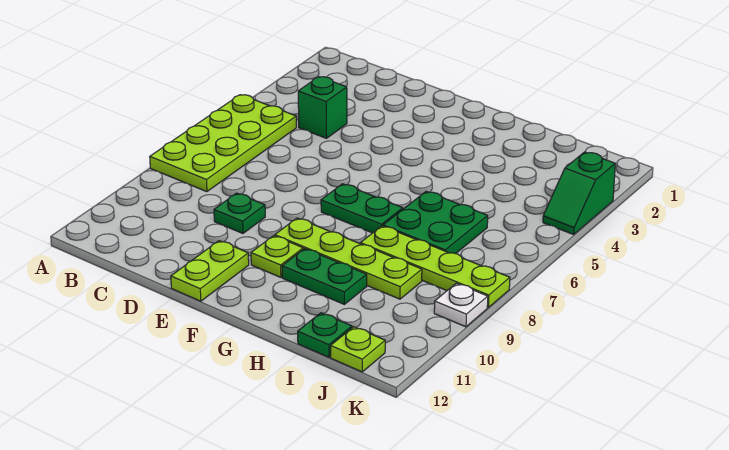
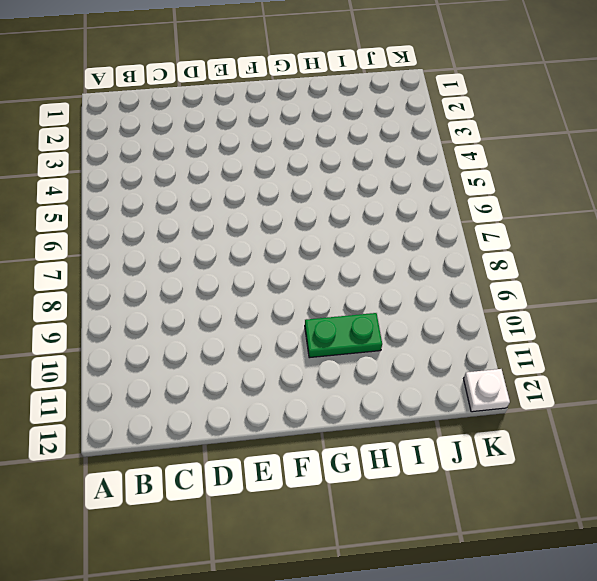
white plate K12 level 1 -> white plate K9 level 1
none -> lime plate A5:B8 level 1
none -> green brick C4 level 1
none -> green plate D9 level 1

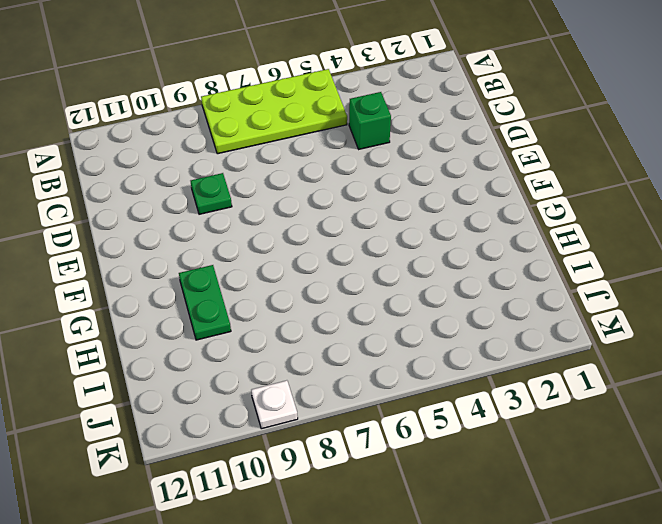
none -> lime plate E11:E12 level 1
none -> green plate F7:G7 level 1
none -> lime plate F9:I9 level 1

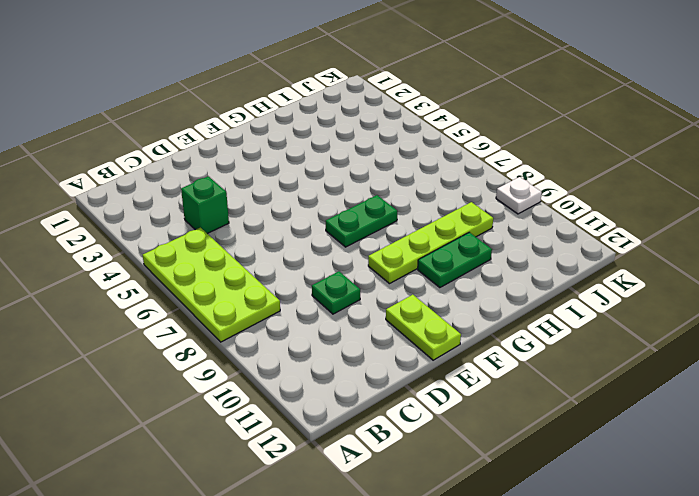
none -> lime plate F10 level 1
none -> green plate H6:I7 level 1
none -> lime plate H8:K8 level 1

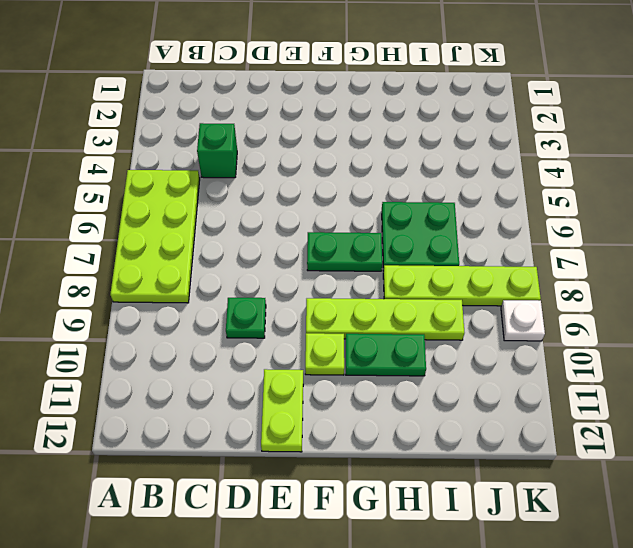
none -> green plate I12 level 1
none -> lime plate J12 level 1
none -> green slope K3:K4 level 1 top 3

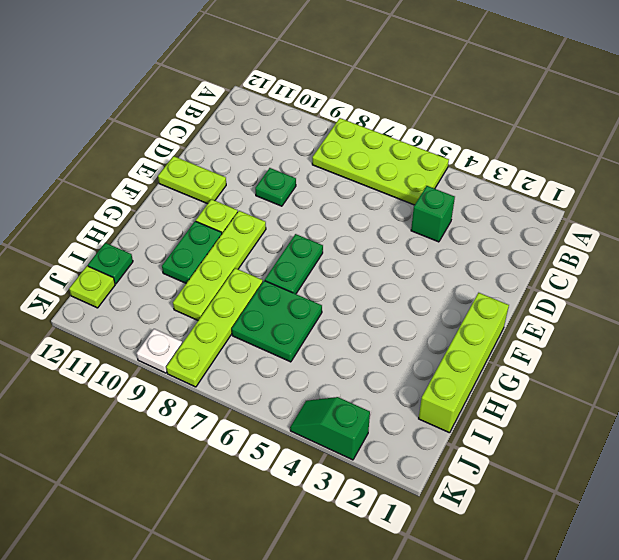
lime brick F1:I1 level 1 -> none

